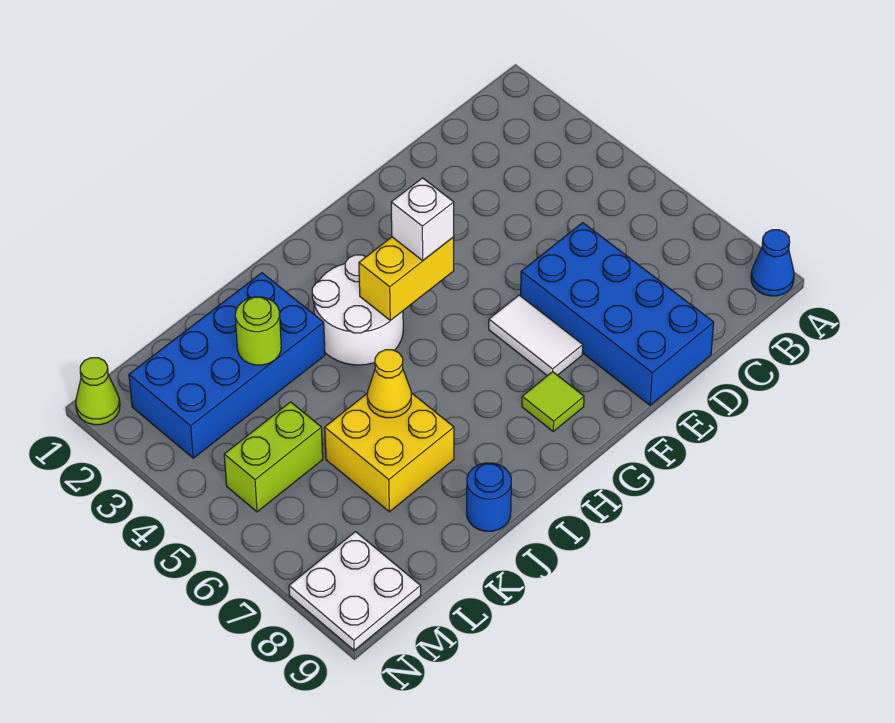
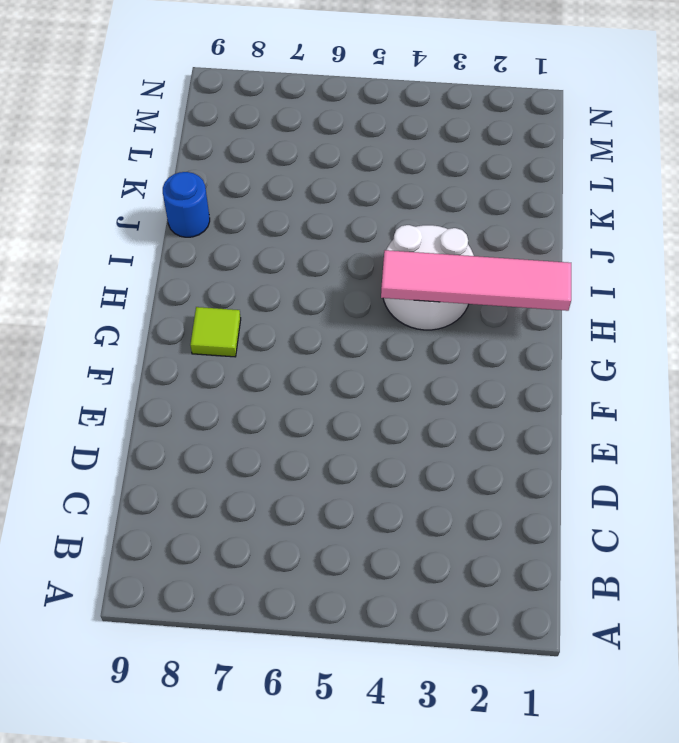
pink tile H1:H4 level 2 -> yellow brick G4:H4 level 2
none -> blue cone A9 level 1
none -> blue brick D6:E9 level 1
none -> white tile F6:F7 level 1

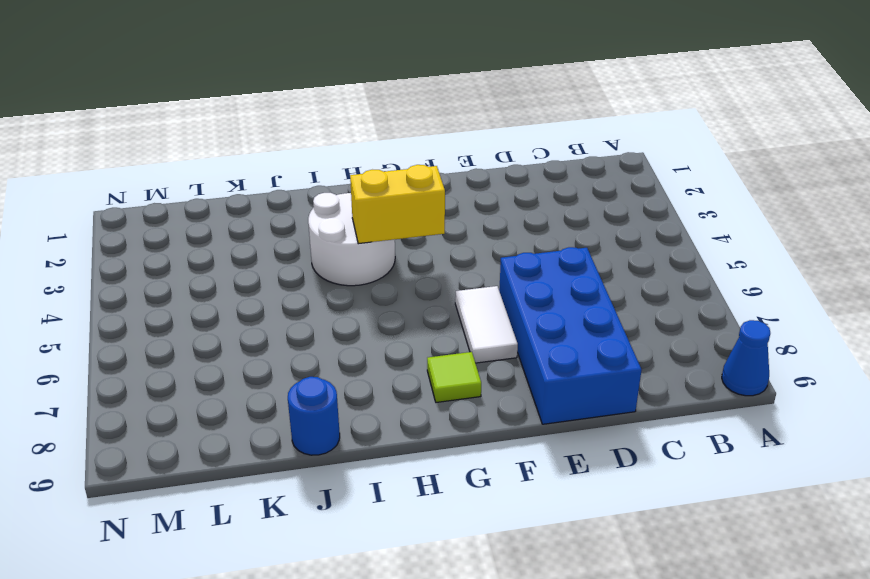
none -> blue brick J2:M3 level 1
none -> yellow brick J6:K7 level 1
none -> lime brick L5:M5 level 1

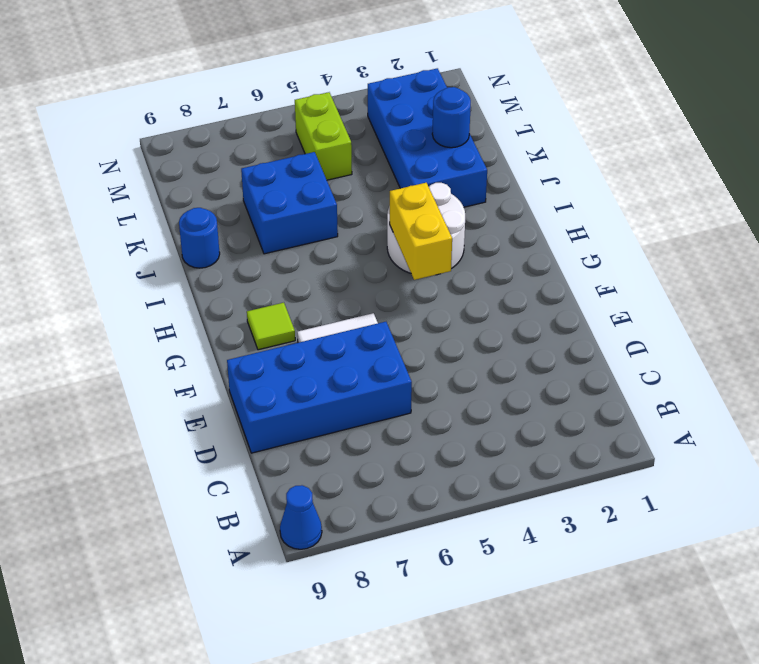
blue brick J6:K7 level 1 -> yellow brick J6:K7 level 1
blue round brick K2 level 2 -> none
none -> white plate M8:N9 level 1
none -> lime cone N1 level 1
none -> yellow cone J6 level 2

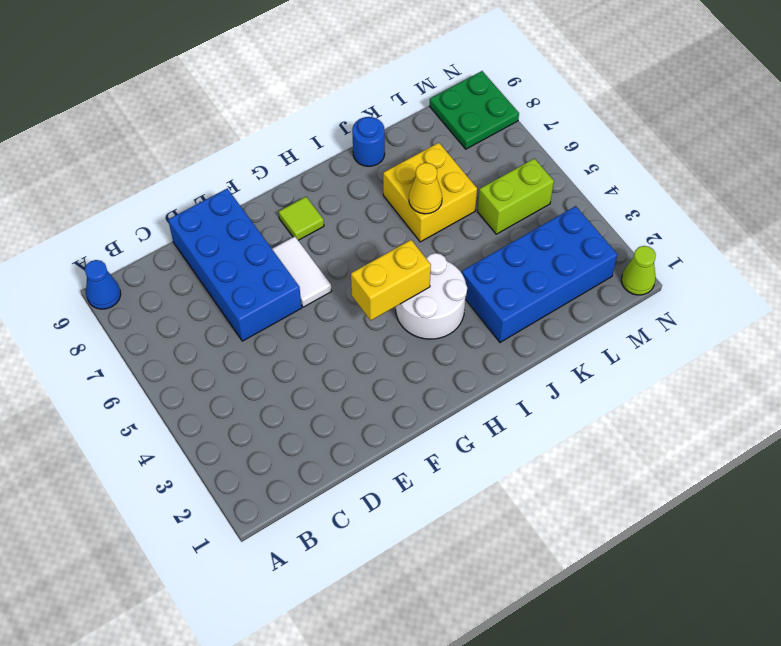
green plate M8:N9 level 1 -> white plate M8:N9 level 1
none -> lime round brick K3 level 2
none -> white brick G4 level 3

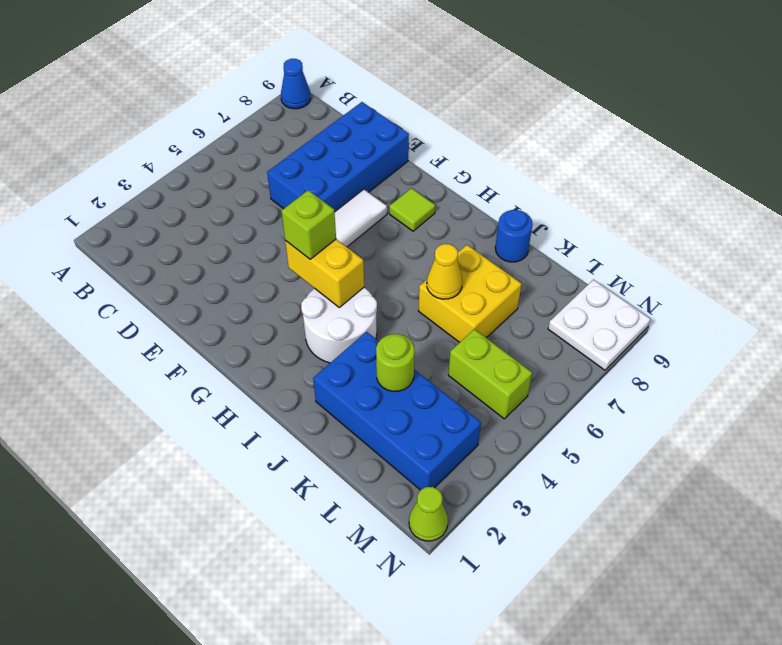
lime brick G4 level 3 -> white brick G4 level 3

